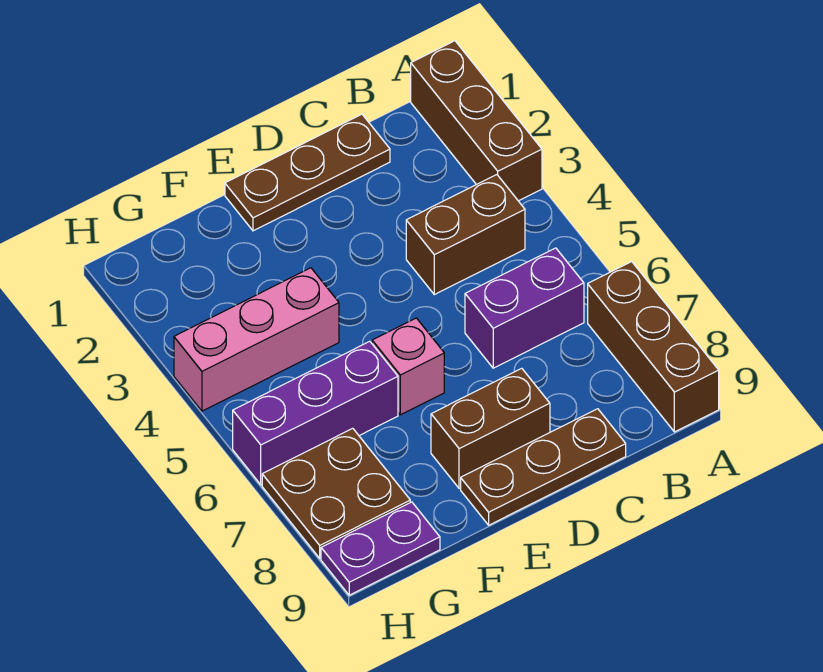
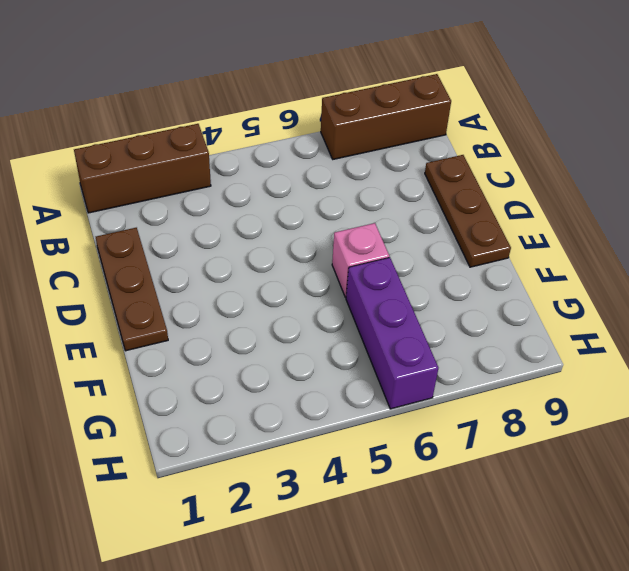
none -> brown brick B4:C4 level 1
none -> purple brick B6:C6 level 1
none -> brown brick D8:E8 level 1

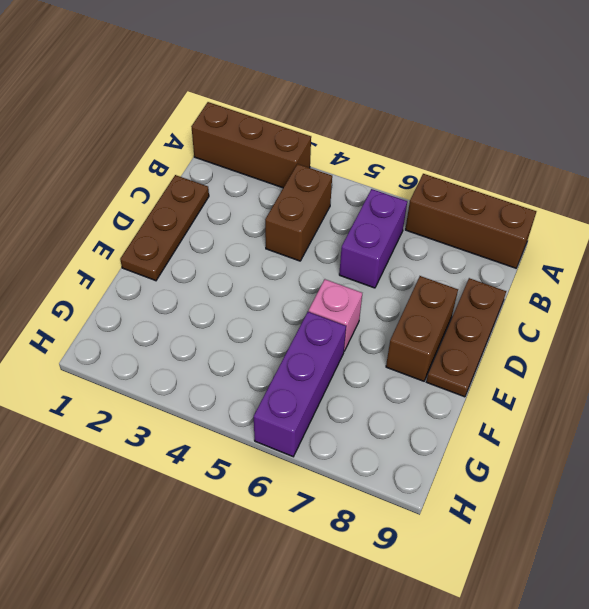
none -> pink brick F4:H4 level 1
none -> brown plate G7:H8 level 1
none -> purple plate G9:H9 level 1

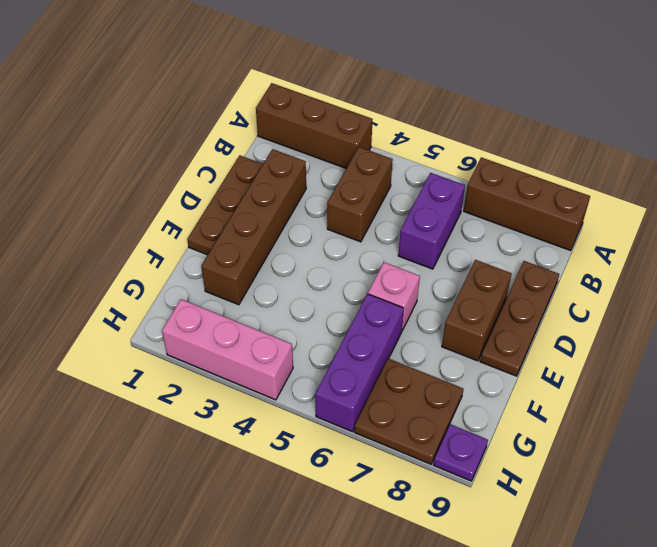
brown brick C2:F2 level 1 -> none
pink brick H2:H4 level 1 -> pink brick F4:H4 level 1
purple plate H9 level 1 -> purple plate G9:H9 level 1

